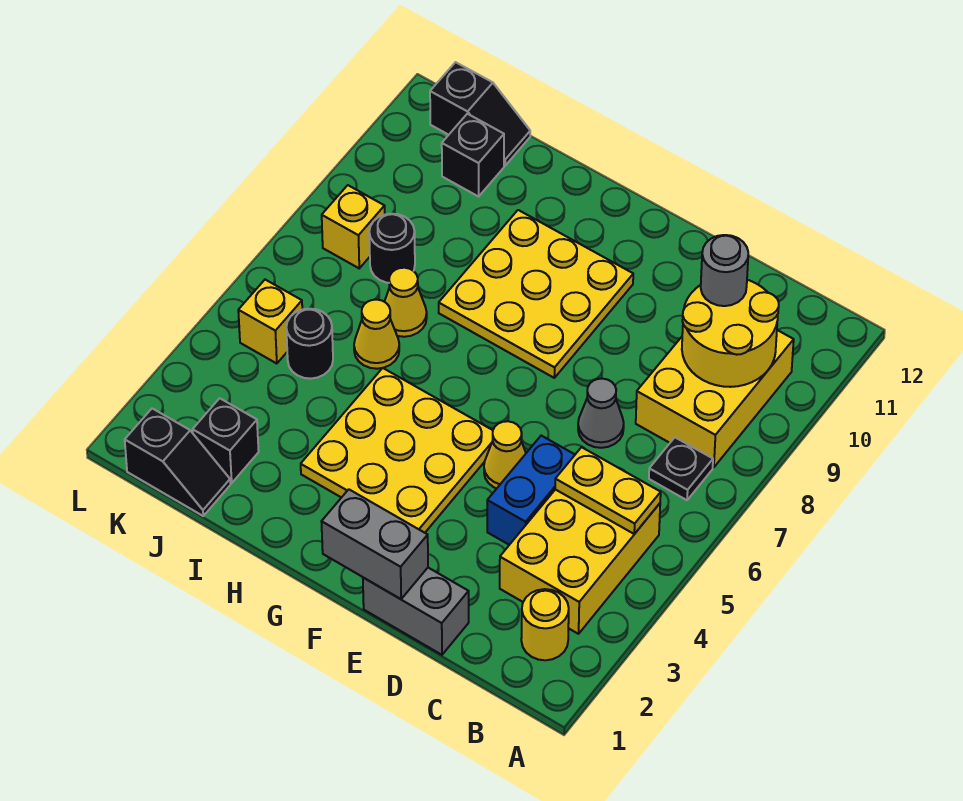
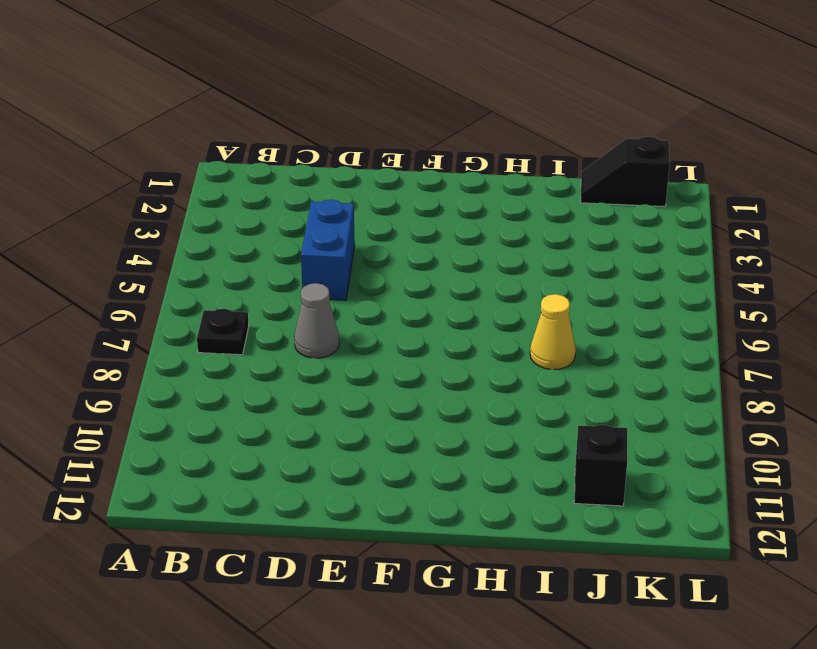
none -> yellow round brick B2 level 1
none -> yellow brick B3:C5 level 1
none -> yellow brick B8:C10 level 1

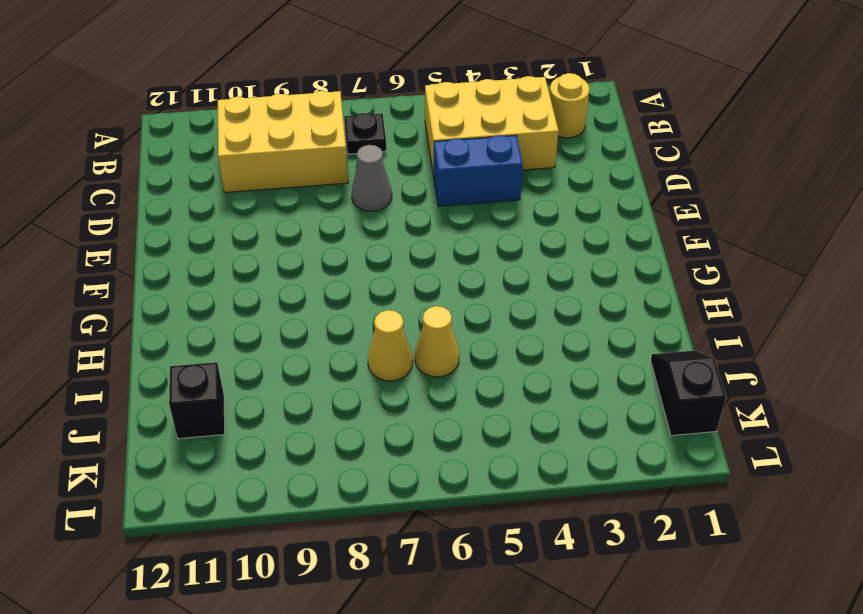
none -> grey brick D1:E1 level 1
none -> yellow cone E5 level 1
none -> yellow plate F3:H5 level 1

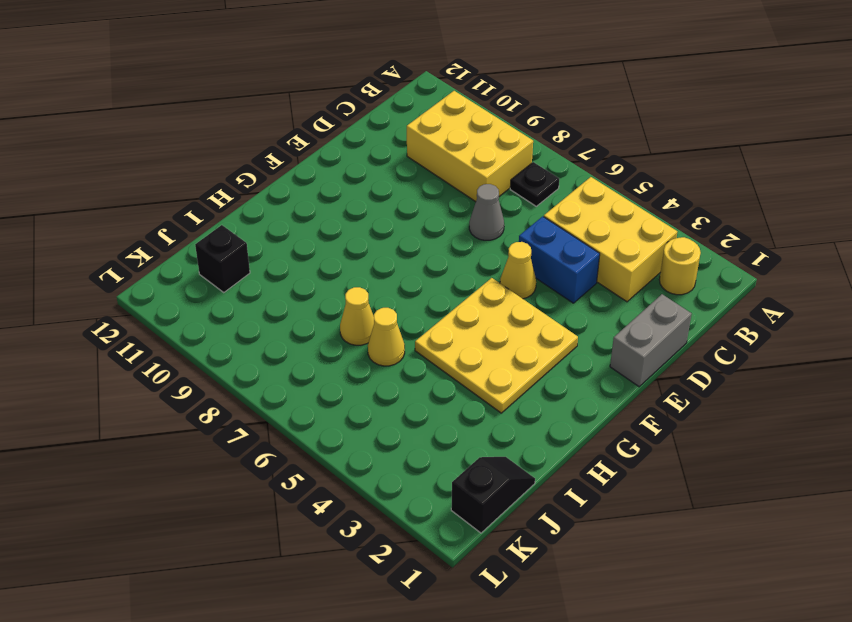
none -> yellow plate F8:H10 level 1
none -> black brick J2 level 1
none -> black round brick J5 level 1

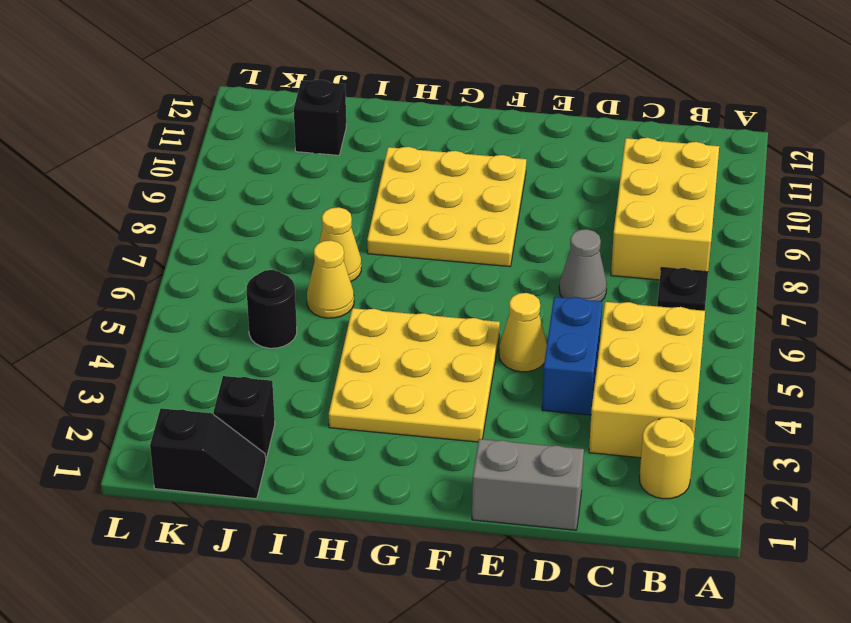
none -> black round brick J8 level 1
none -> black slope J12:K12 level 1 top K
none -> yellow brick K5 level 1

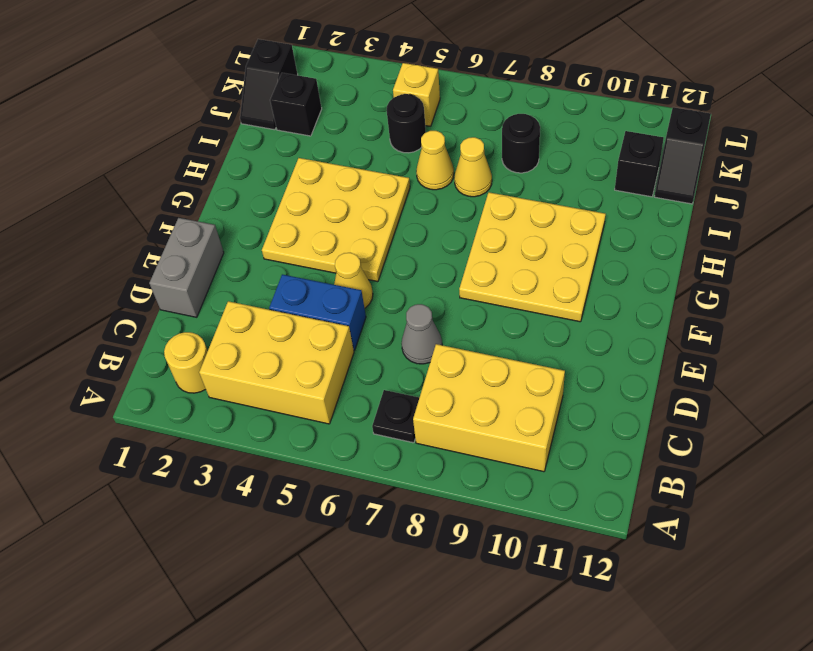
none -> yellow brick K8 level 1
none -> yellow plate B5:C5 level 2
none -> yellow round brick B9:C10 level 2

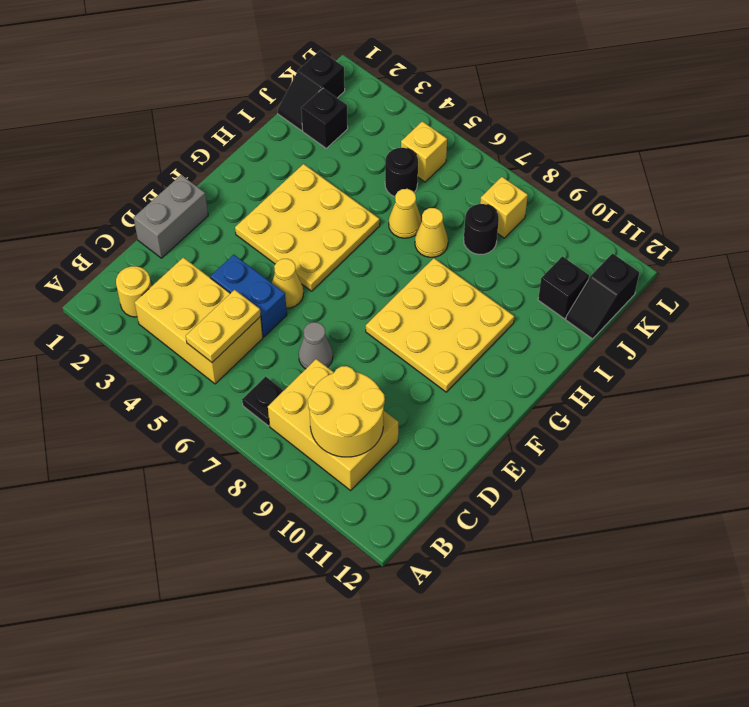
none -> grey brick E1:F1 level 2
none -> grey round brick C10 level 3

